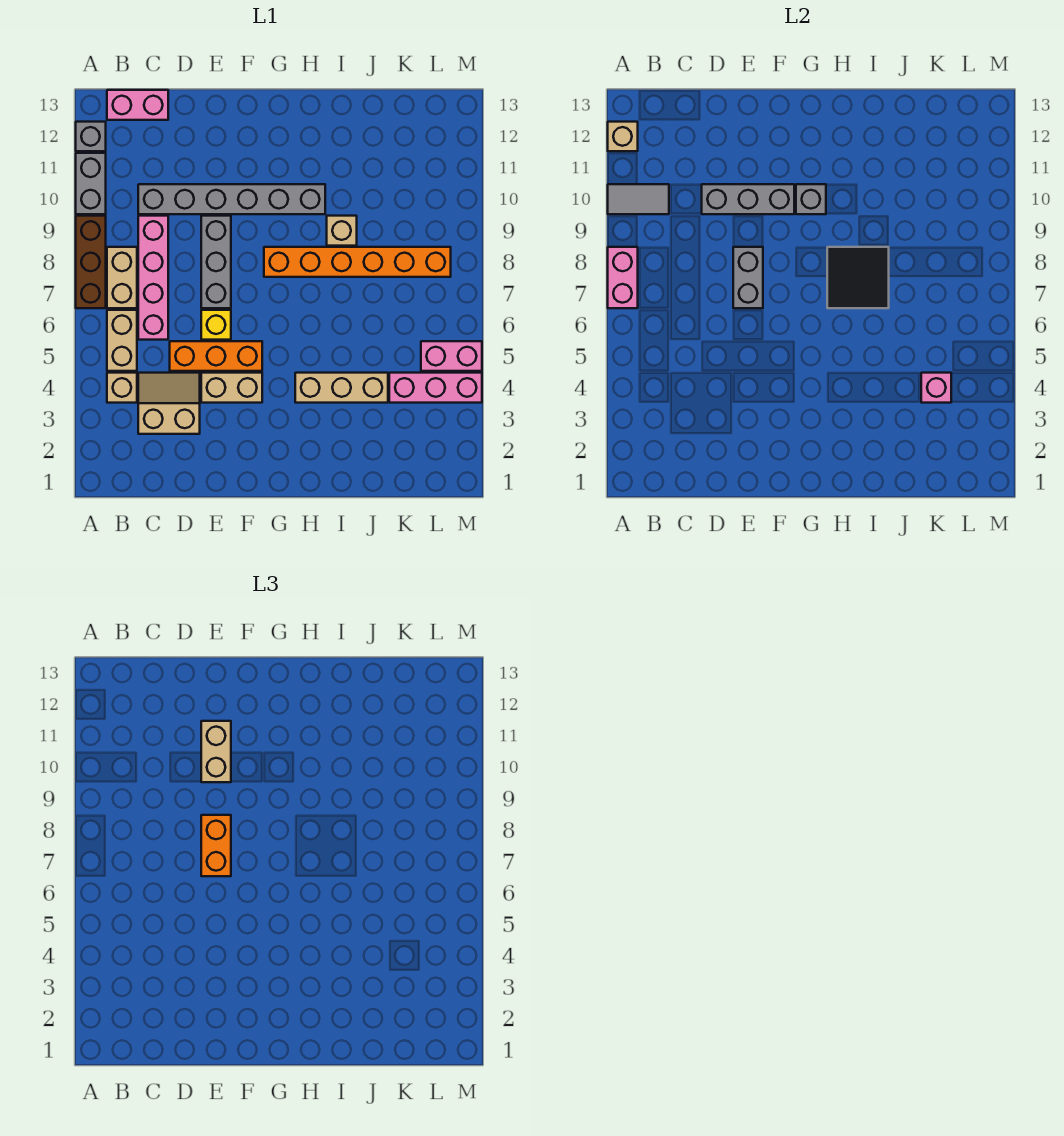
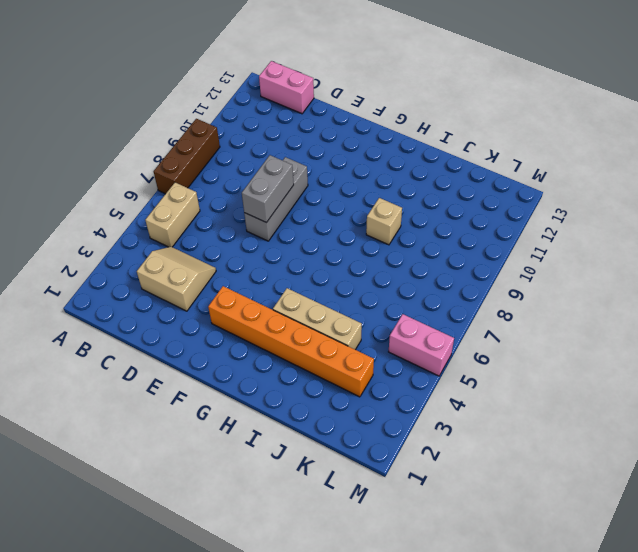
orange brick F3:K3 level 1 -> orange brick G8:L8 level 1
none -> grey brick A10:A11 level 1
none -> grey brick A12 level 1
none -> tan brick B4 level 1

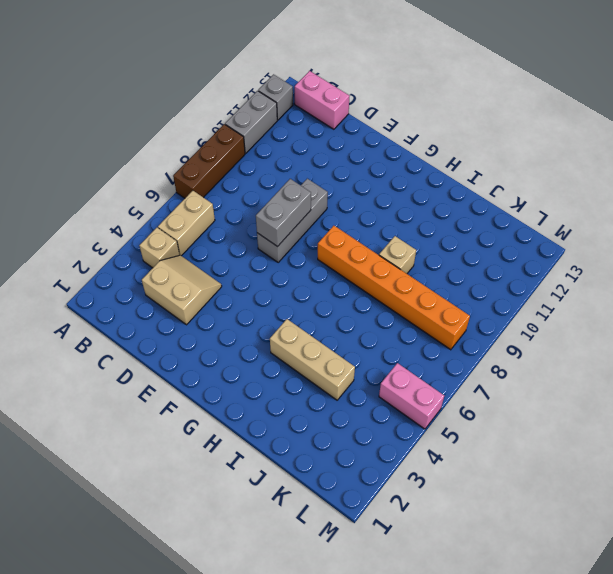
none -> tan brick B7:B8 level 1
none -> pink brick C6:C9 level 1
none -> grey brick C10:H10 level 1

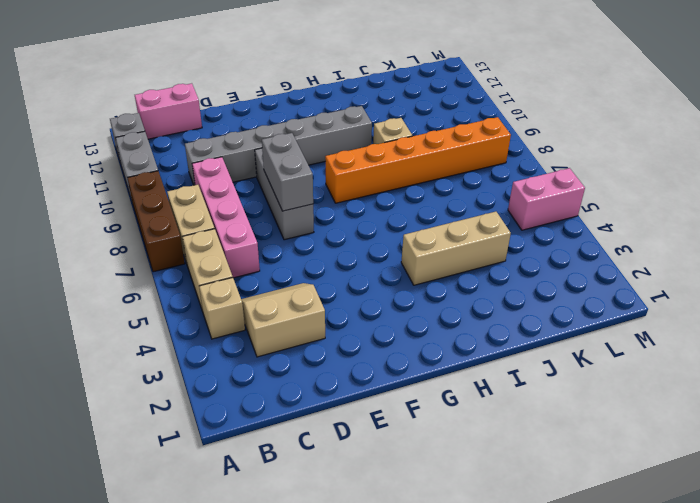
none -> orange brick D5:F5 level 1
none -> tan brick E4:F4 level 1
none -> yellow brick E6 level 1

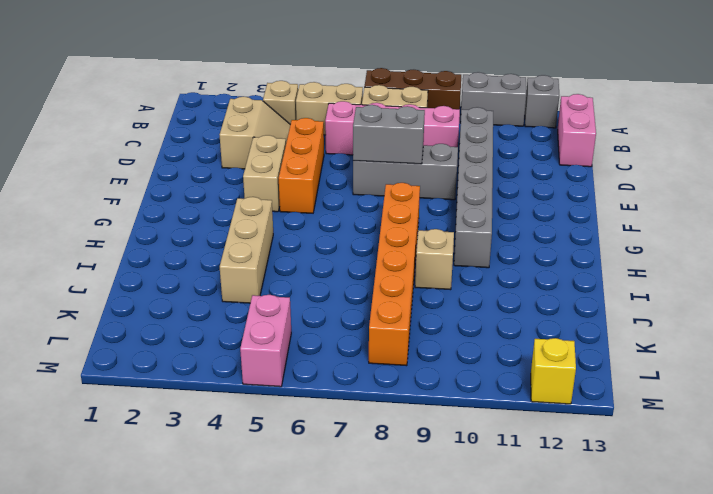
yellow brick M12 level 1 -> yellow brick E6 level 1
none -> pink brick K4:M4 level 1
none -> pink brick A7:A8 level 2
none -> grey tile A10:B10 level 2

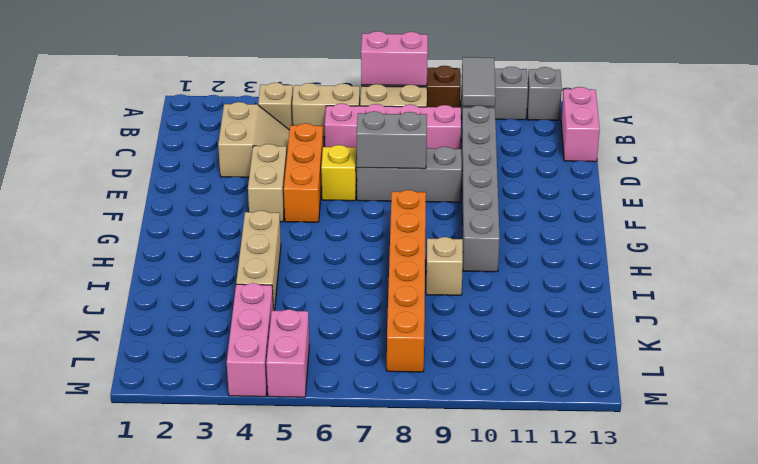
none -> tan brick A12 level 2
none -> grey brick D10:F10 level 2
none -> grey brick G10 level 2

